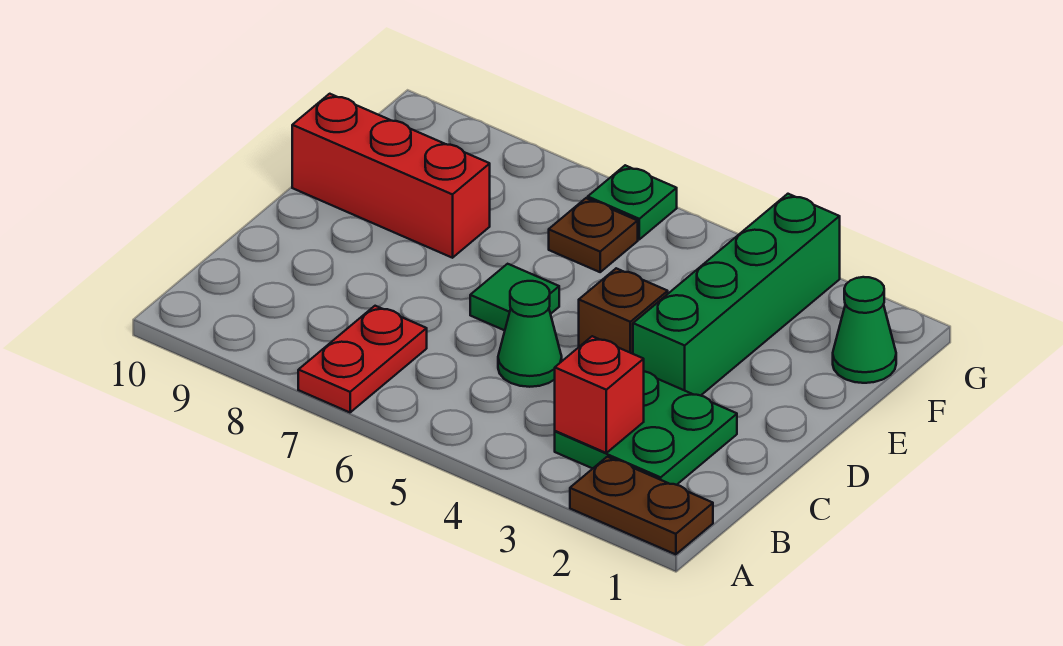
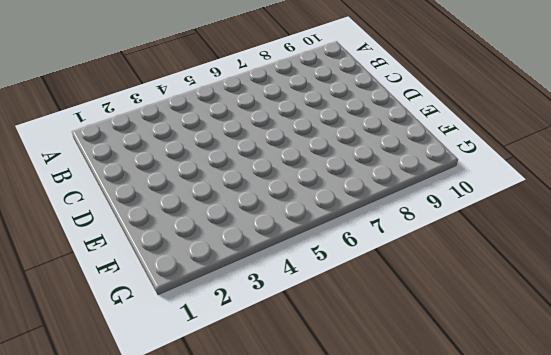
none -> brown plate A1:A2 level 1
none -> red plate A7:B7 level 1
none -> green plate B2:C3 level 1

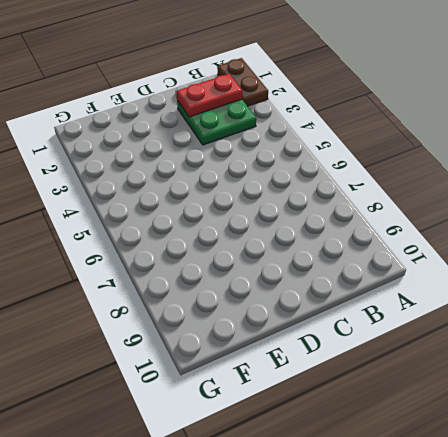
red plate B2:C2 level 2 -> red plate A7:B7 level 1
none -> green cone C5 level 1
none -> green brick D3:G3 level 1
none -> brown brick D4 level 1

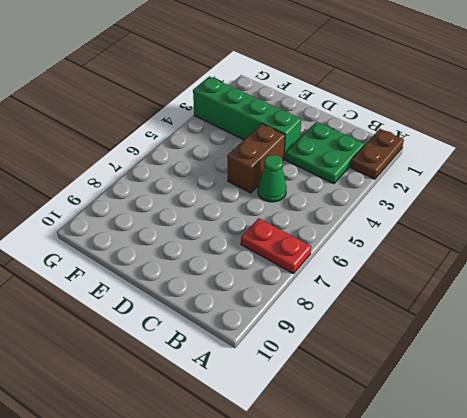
brown brick D4:D5 level 1 -> brown brick D4 level 1
none -> green tile D6 level 1
none -> red brick E8:E10 level 1
none -> green cone F1 level 1

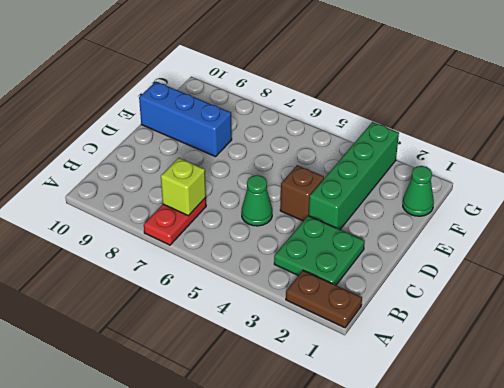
lime brick B7 level 2 -> none
blue brick E8:E10 level 1 -> red brick E8:E10 level 1
none -> green tile D6 level 1
none -> brown plate F6 level 1
none -> green plate G6 level 1

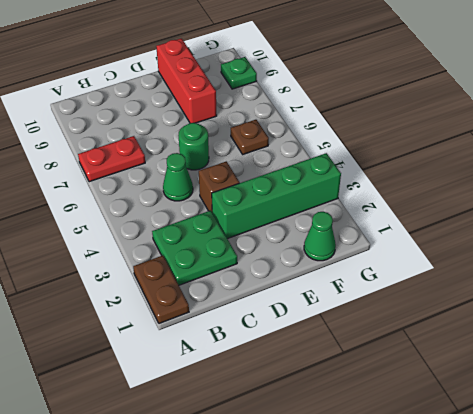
green round brick D6 level 1 -> green tile D6 level 1
green plate G9 level 1 -> green plate G6 level 1
none -> red brick B3 level 2

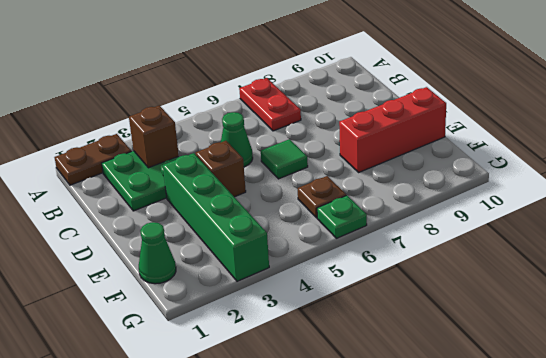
brown brick B3 level 2 -> red brick B3 level 2

